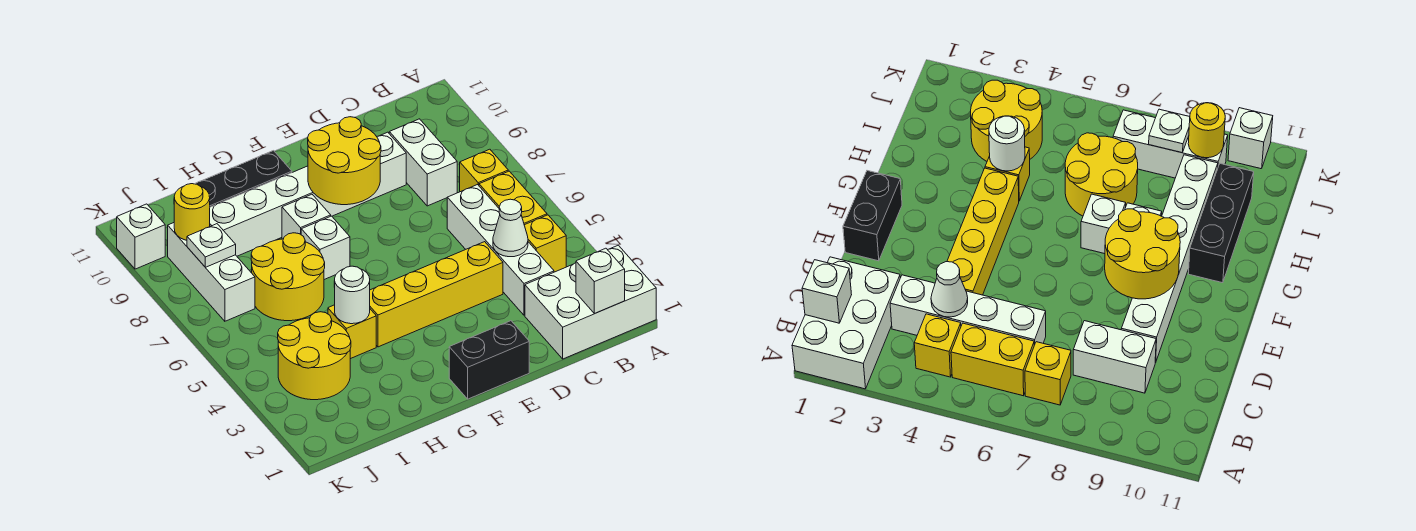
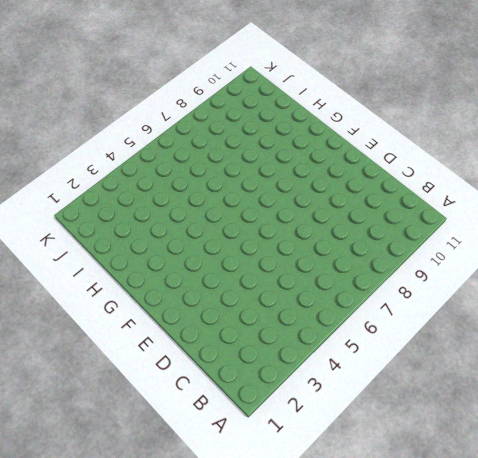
none -> white brick A1:C2 level 1
none -> yellow brick B4 level 1
none -> yellow brick B5:B6 level 1

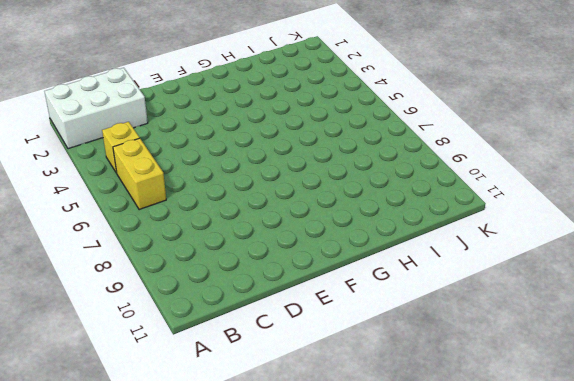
none -> yellow brick B7 level 1
none -> white brick C3:C6 level 1
none -> white brick C8:C9 level 1

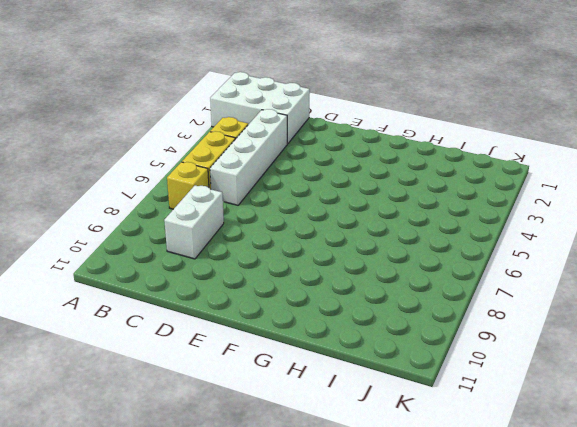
none -> yellow brick D4:G4 level 1
none -> white brick D9:I9 level 1
none -> black brick E1:F1 level 1

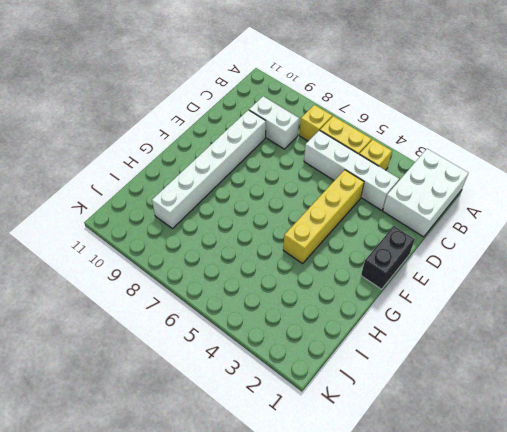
none -> white brick G7 level 1
none -> white brick G8 level 1
none -> black brick G10:I10 level 1

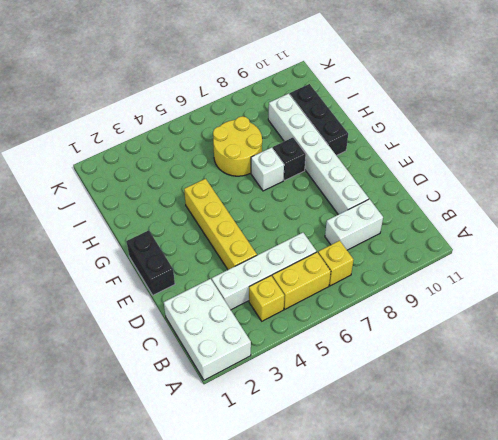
black brick G8 level 1 -> white brick G8 level 1
none -> yellow brick H4 level 1
none -> yellow round brick I3:J4 level 1
none -> white brick J7:J9 level 1

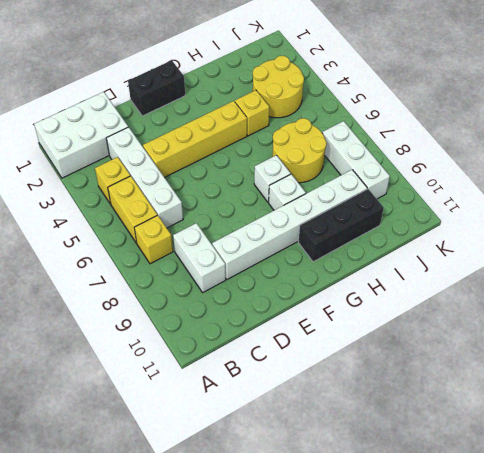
none -> white brick K10 level 1
none -> white brick B1 level 2
none -> white cone C4 level 2

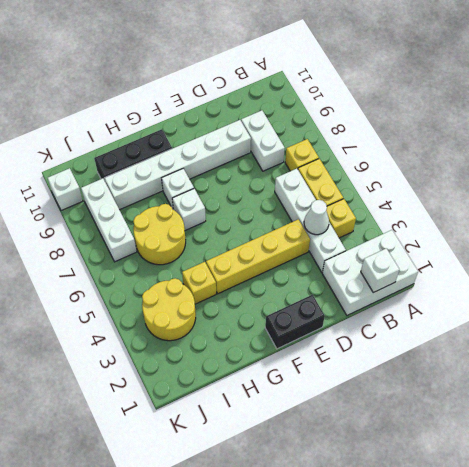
none -> yellow round brick E8:F9 level 2
none -> white round brick H4 level 2
none -> white plate J8 level 2

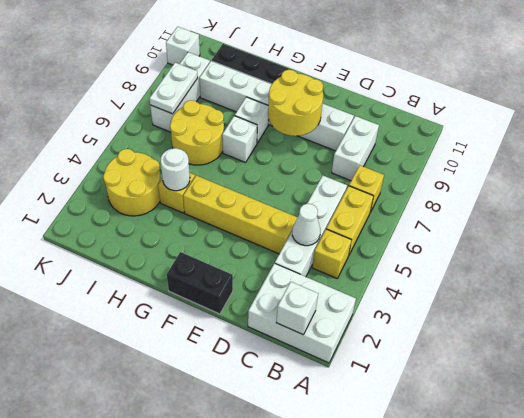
white plate J7:J8 level 2 -> white plate J8 level 2
none -> yellow round brick J9 level 2

